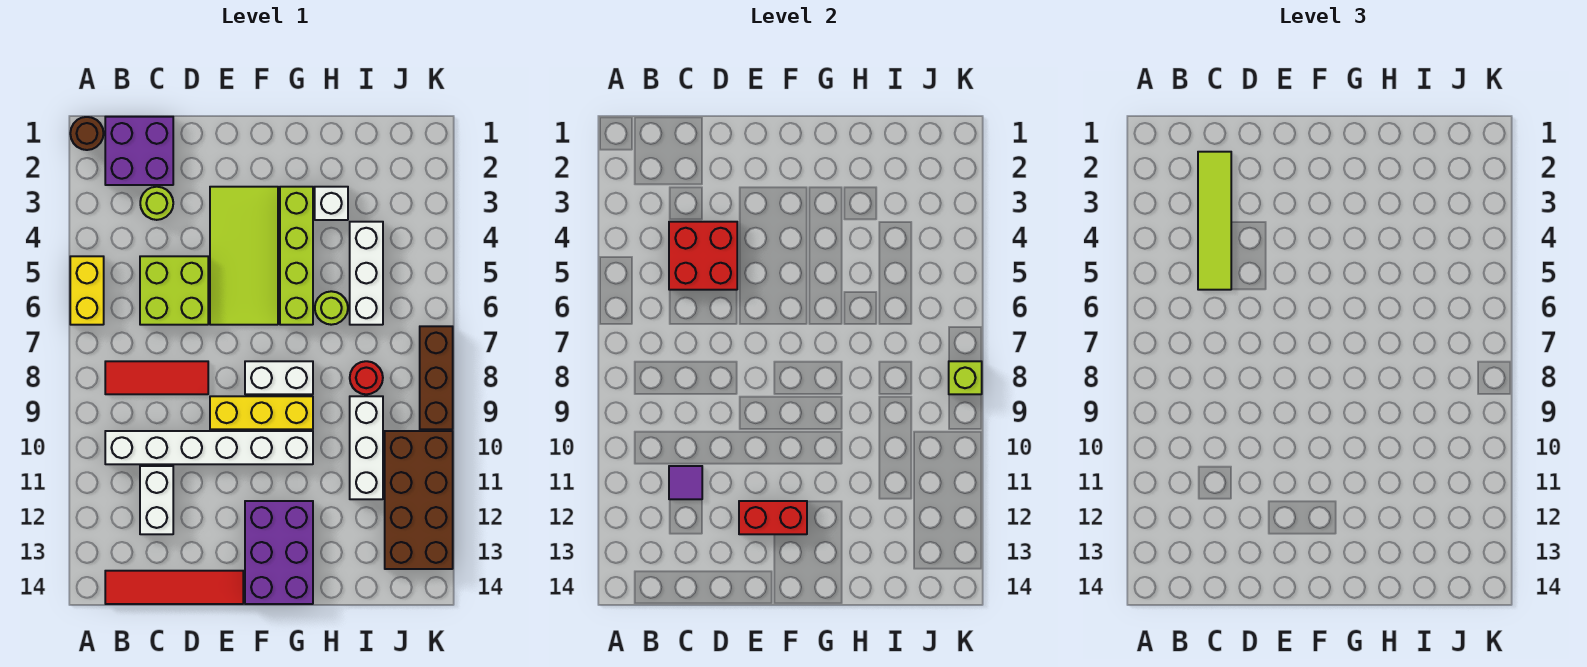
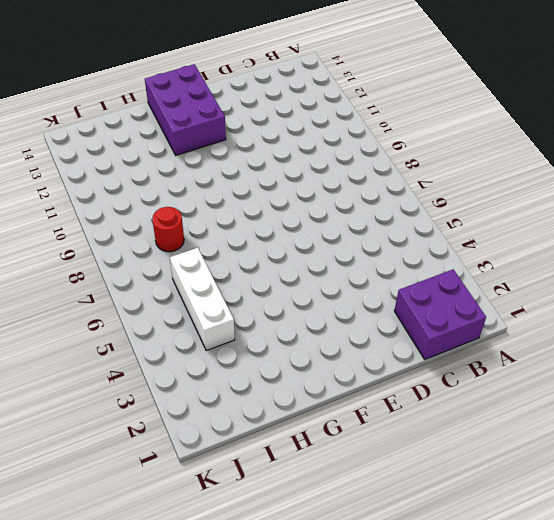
none -> brown round brick A1 level 1
none -> yellow brick A5:A6 level 1
none -> red tile B8:D8 level 1

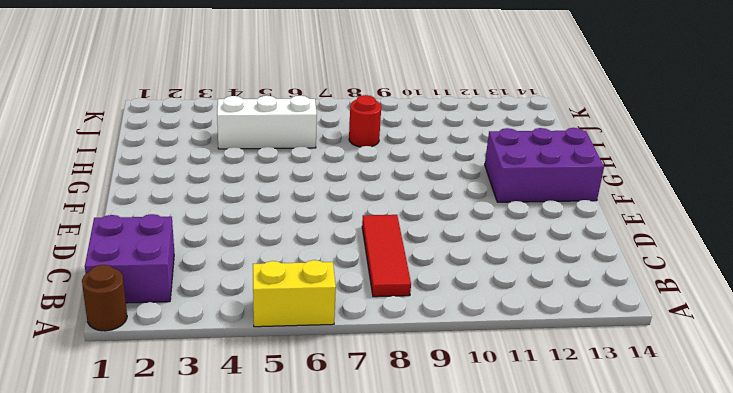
none -> white brick B10:G10 level 1
none -> red tile B14:E14 level 1
none -> lime round brick C3 level 1

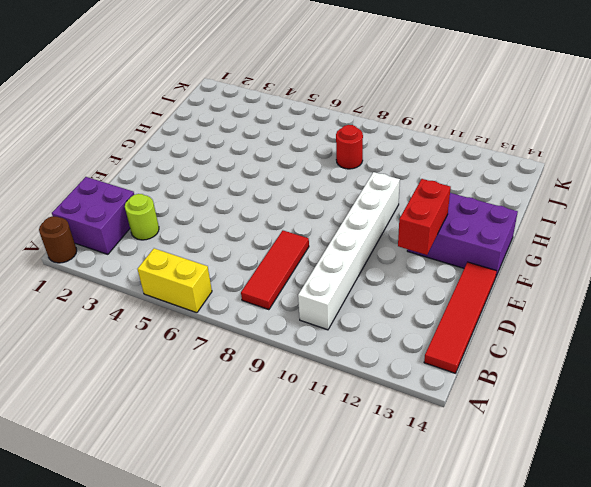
none -> lime brick C5:D6 level 1
none -> white brick C11:C12 level 1
none -> lime tile E3:F6 level 1

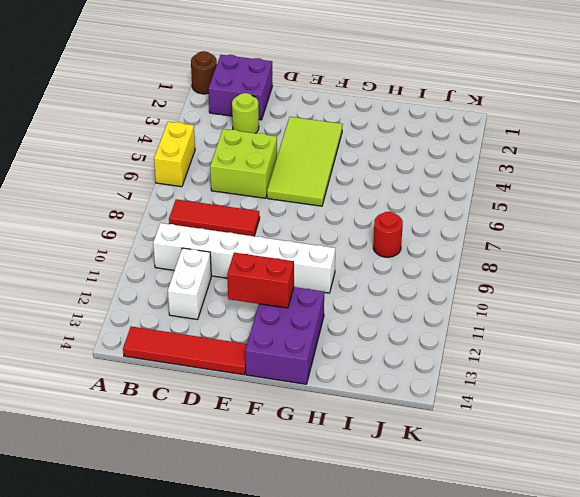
none -> yellow brick E9:G9 level 1
none -> white brick F8:G8 level 1
none -> lime brick G3:G6 level 1

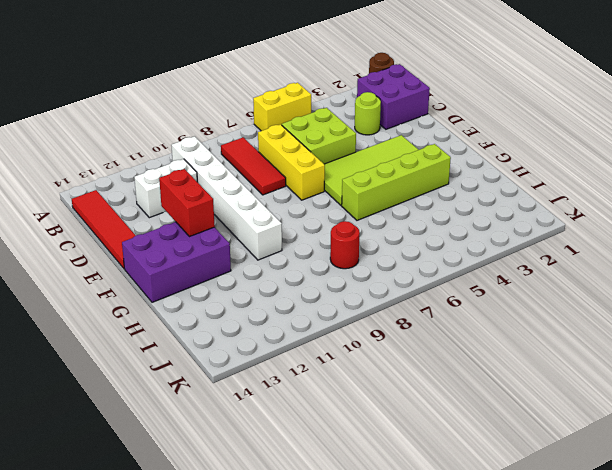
yellow brick C7:E7 level 1 -> yellow brick E9:G9 level 1
none -> white brick F8:G8 level 1
none -> white brick H3 level 1
none -> lime round brick H6 level 1

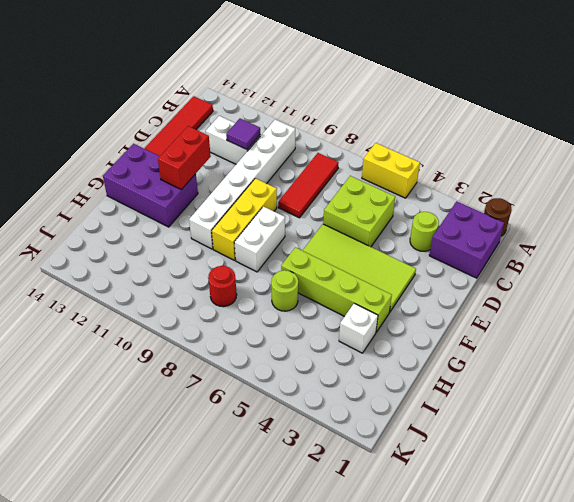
none -> white brick I4:I6 level 1
none -> white brick I9:I11 level 1
none -> brown brick J10:K13 level 1

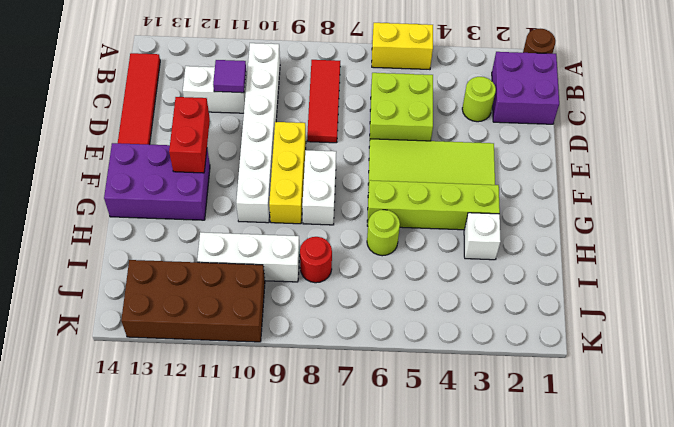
none -> white brick I4:I6 level 1
none -> brown brick K7:K9 level 1
none -> red brick C4:D5 level 2

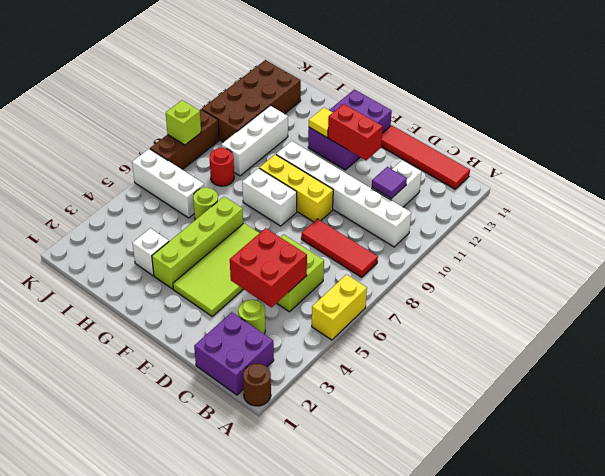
yellow tile G12 level 2 -> none
white brick I6:K6 level 1 -> white brick I4:I6 level 1
none -> lime tile C2:C5 level 3

